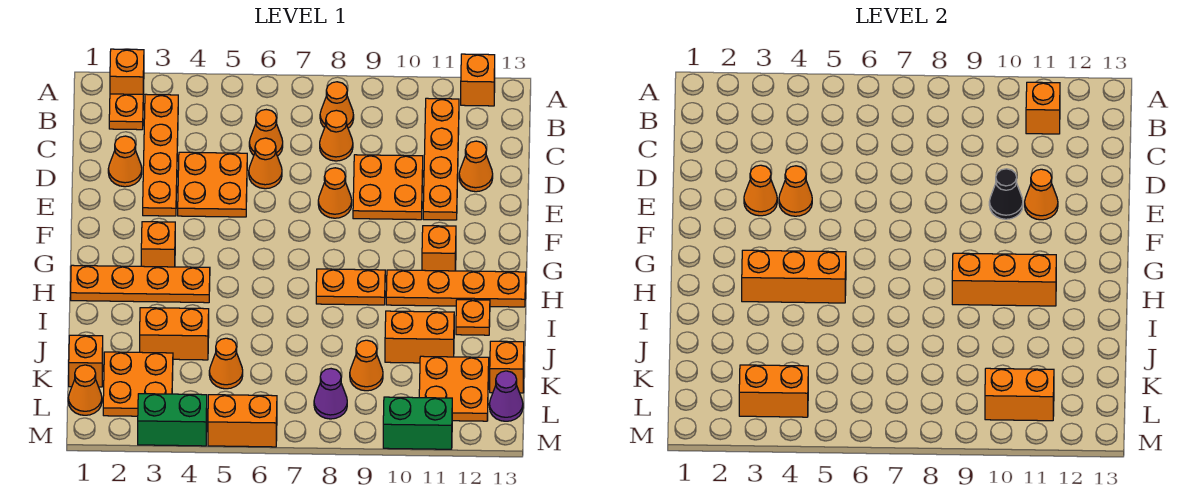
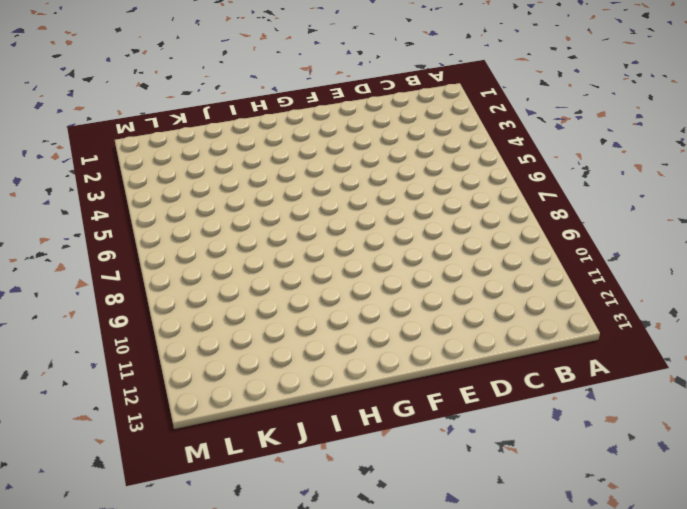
none -> orange brick A2 level 1
none -> orange brick A12 level 1
none -> orange plate B2 level 1
none -> orange plate B3:E3 level 1

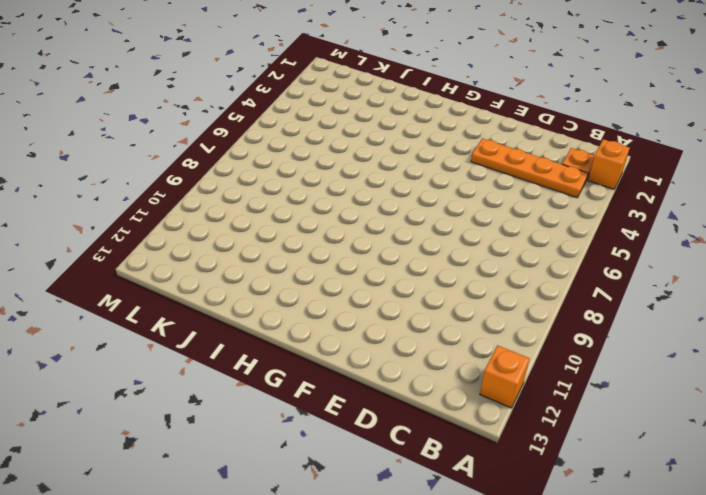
none -> orange cone B8 level 1
none -> orange plate B11:E11 level 1
none -> orange cone C6 level 1
none -> orange cone C8 level 1

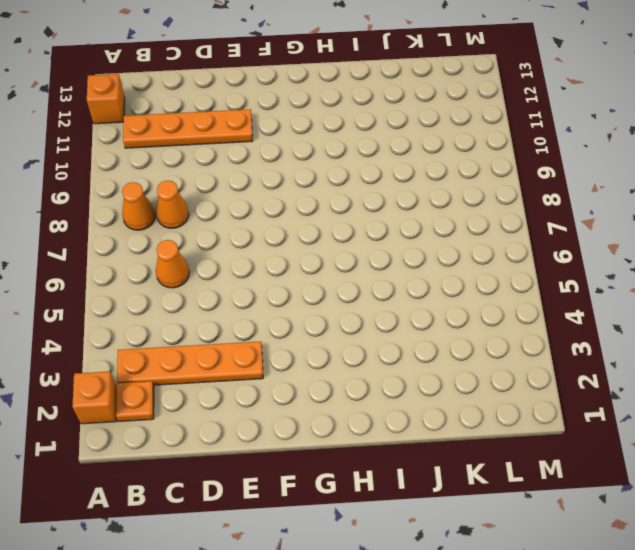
none -> orange cone D2 level 1
none -> orange plate D4:E5 level 1
none -> orange cone D6 level 1
none -> orange plate D9:E10 level 1

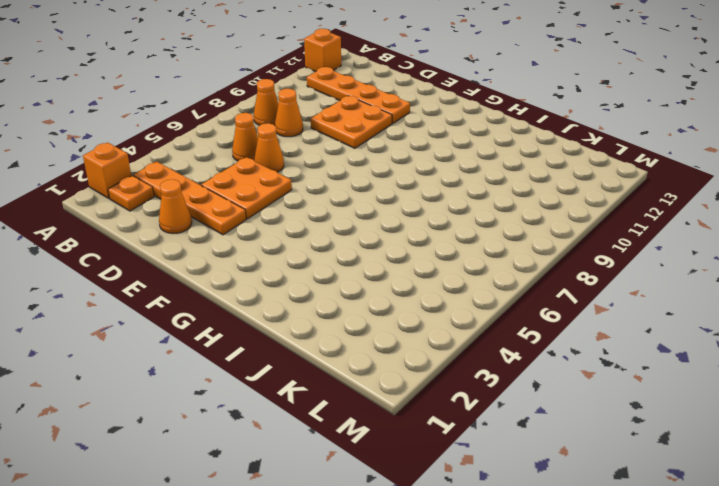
none -> orange cone D12 level 1
none -> orange cone E8 level 1
none -> orange brick G3 level 1
none -> orange brick G11 level 1

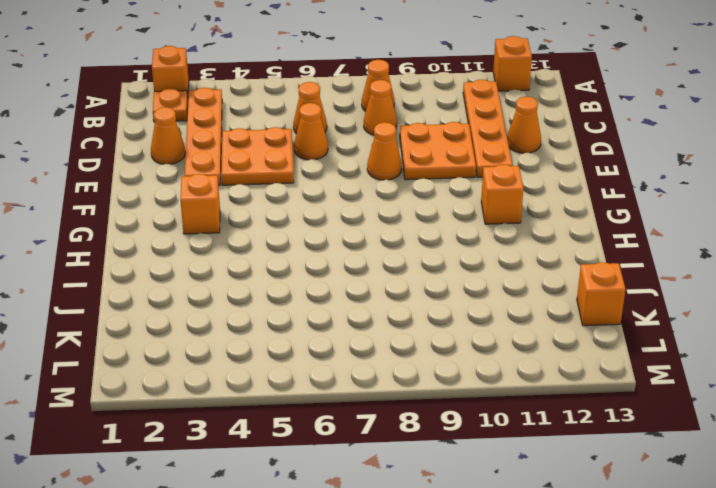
none -> orange plate H1:H4 level 1
none -> orange plate H8:H9 level 1
none -> orange plate H10:H13 level 1
none -> orange plate I12 level 1

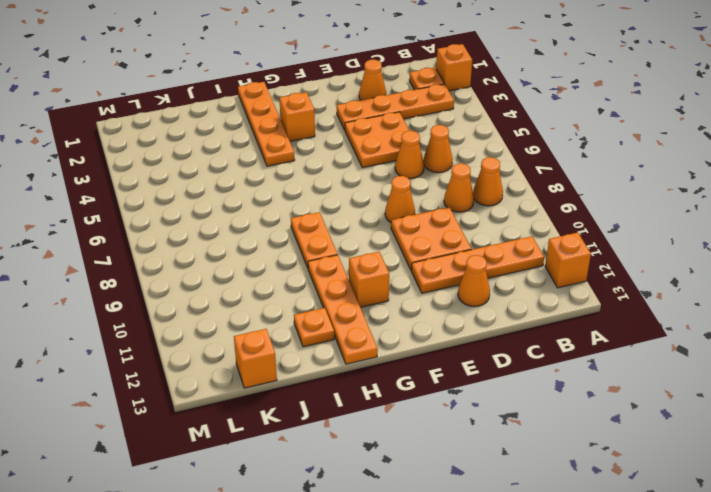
none -> orange brick J3:J4 level 1
none -> orange brick J10:J11 level 1
none -> orange brick K1 level 1
none -> orange plate K2:L3 level 1

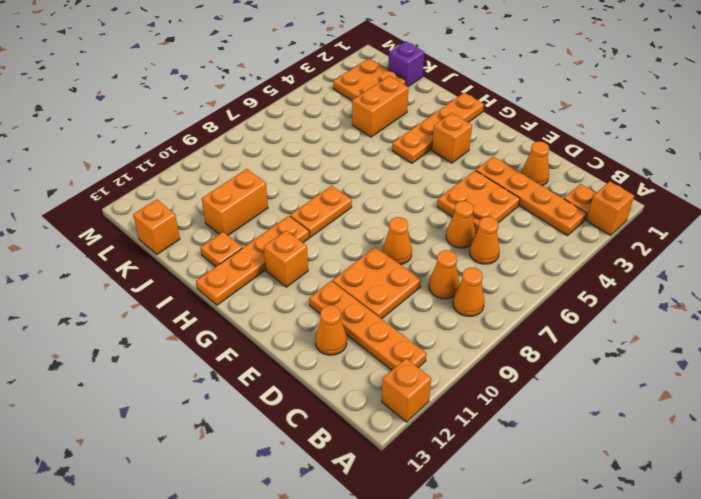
purple brick K1 level 1 -> orange brick K1 level 1
none -> orange cone K5 level 1
none -> orange cone K9 level 1
none -> orange plate K11:L12 level 1
none -> orange cone L1 level 1

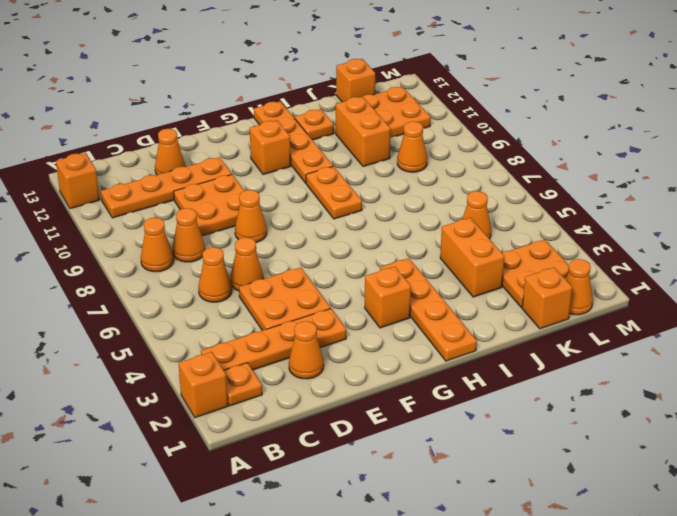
none -> purple cone L8 level 1
none -> purple cone L13 level 1
none -> green brick M3:M4 level 1
none -> orange brick M5:M6 level 1

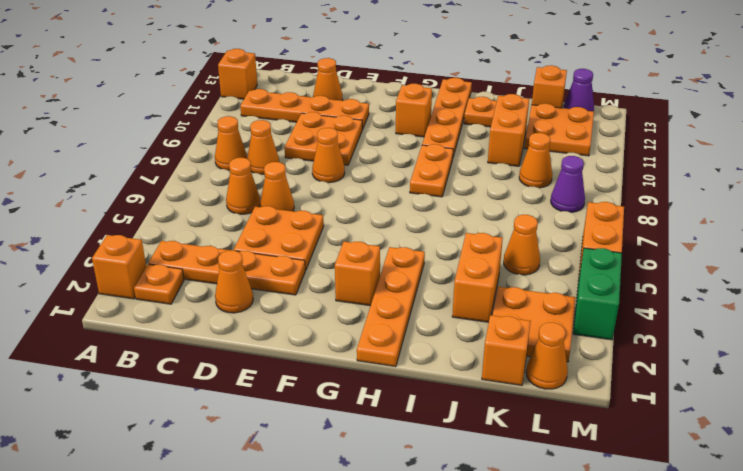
none -> green brick M10:M11 level 1
none -> orange brick B11 level 2
none -> orange cone E3 level 2
none -> orange cone E4 level 2

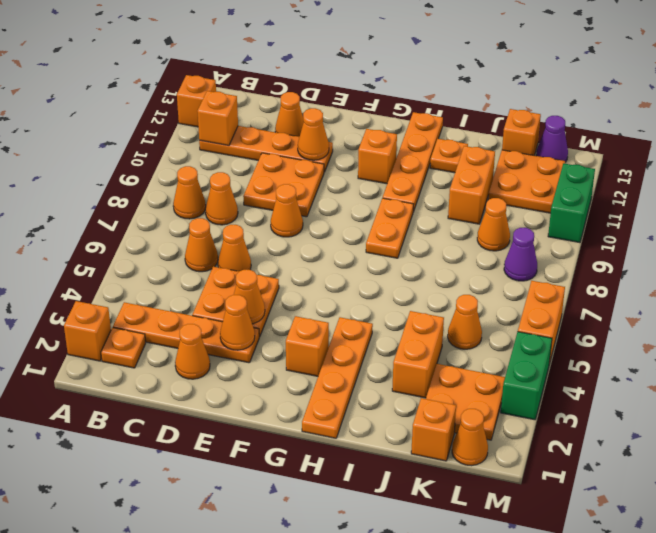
none -> black cone E10 level 2
none -> orange brick H3:H5 level 2
none -> orange brick H9:H11 level 2
none -> orange brick L3:L4 level 2

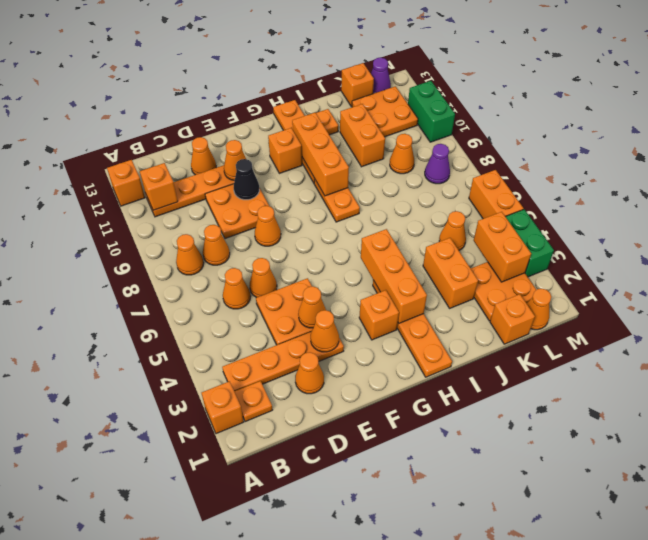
none -> orange brick L10:L11 level 2

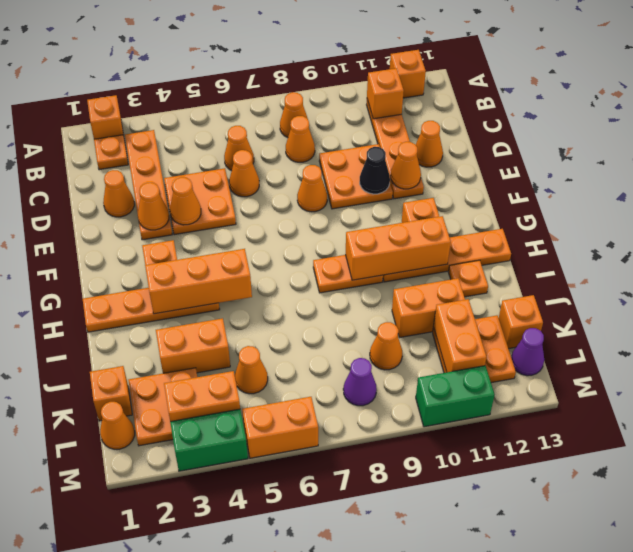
orange brick K11:L11 level 2 -> orange brick L10:L11 level 2

